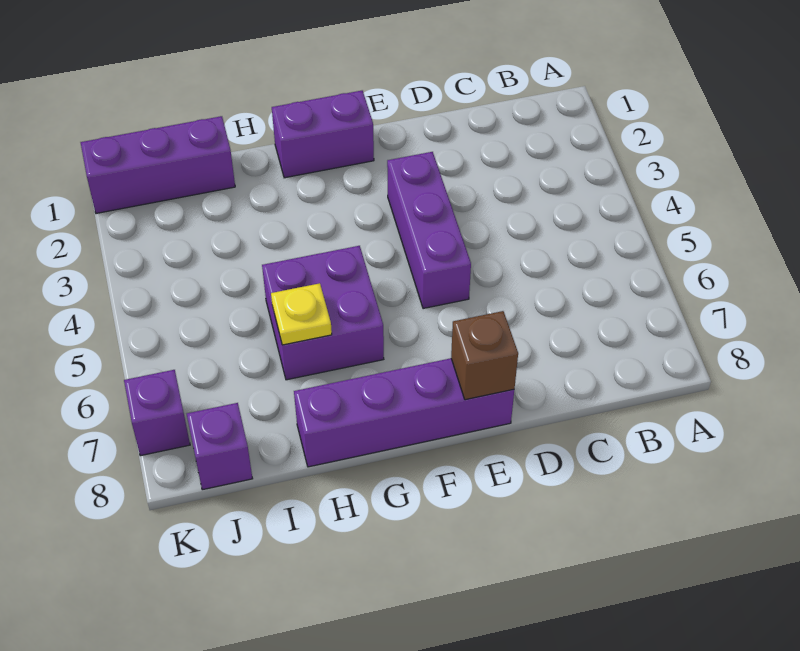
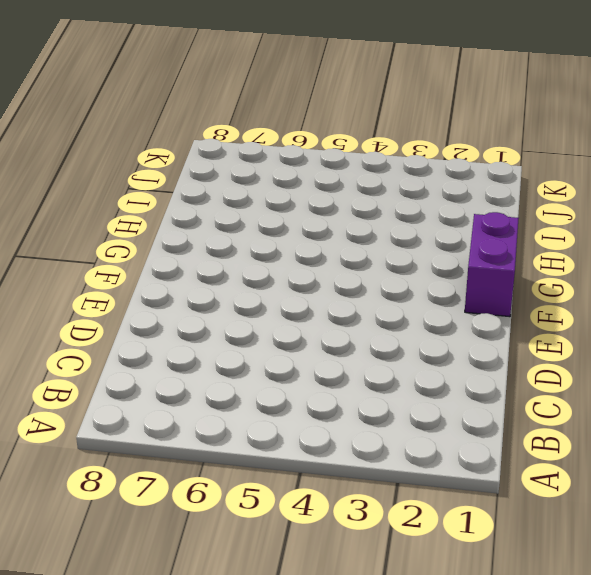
none -> purple brick E3:E5 level 1
none -> purple brick E8:H8 level 1

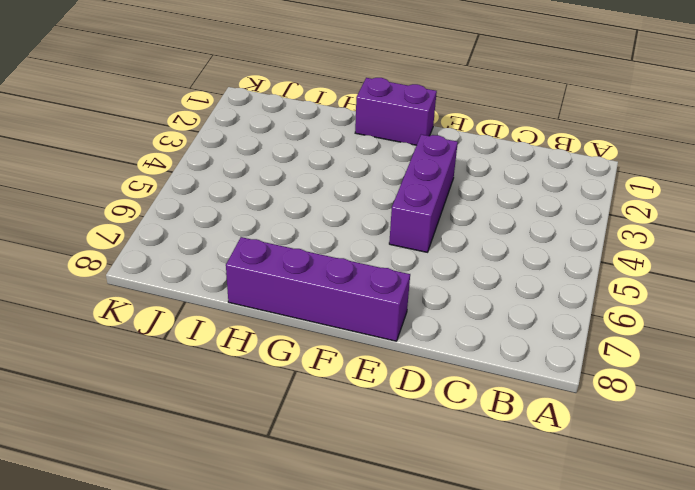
none -> purple brick G5:H6 level 1
none -> purple brick I1:K1 level 1

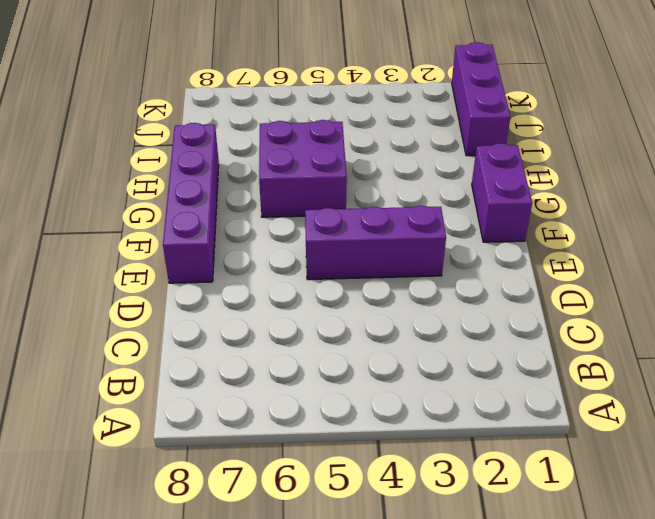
none -> purple brick J8 level 1
none -> purple brick K7 level 1

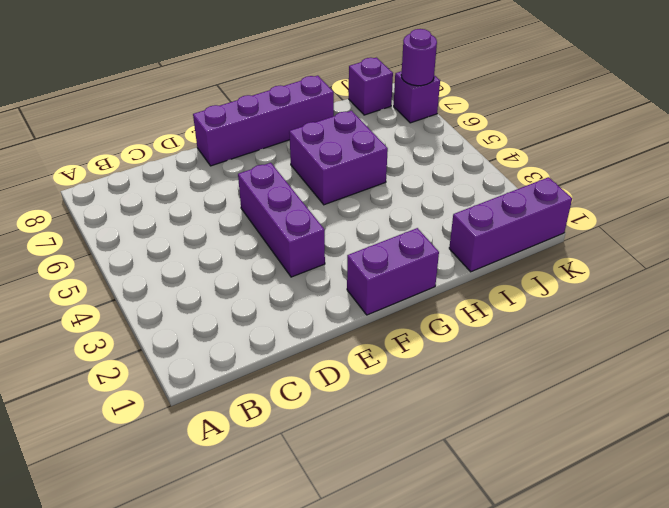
purple round brick K7 level 2 -> none
none -> brown brick E8 level 2
none -> yellow plate H6 level 2

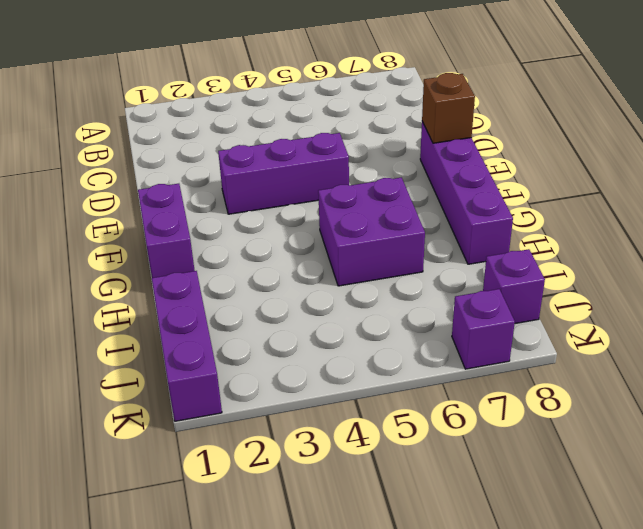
none -> yellow plate H6 level 2

